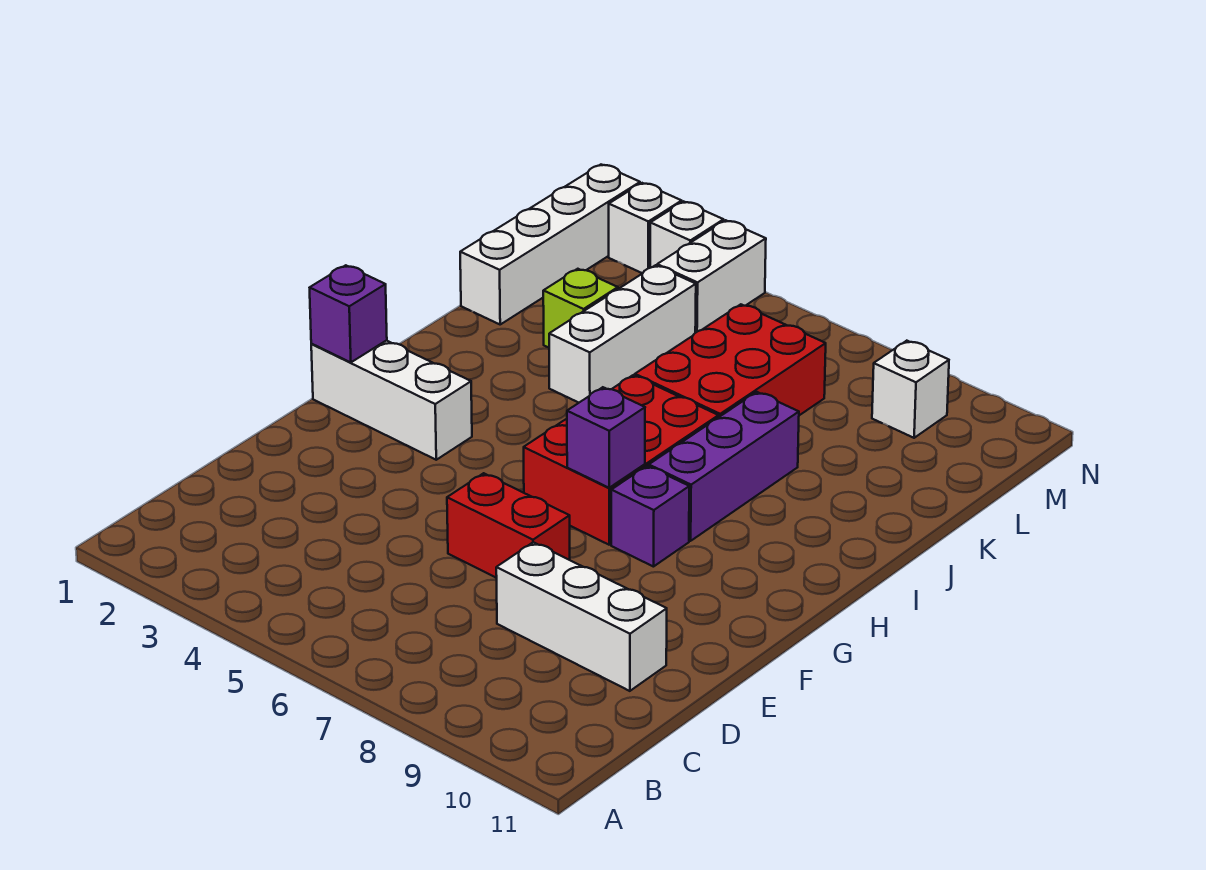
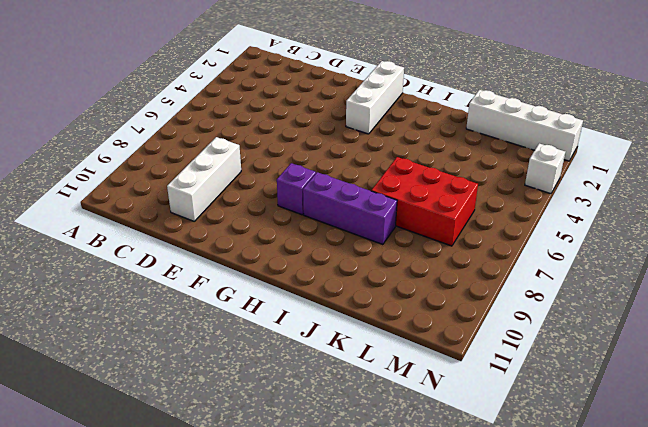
none -> red brick E6:E7 level 1
none -> red brick G6:I7 level 1
none -> white brick J4:L4 level 1

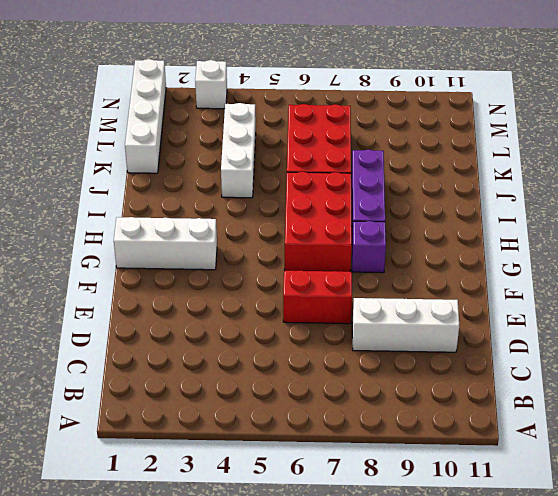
none -> lime brick K3 level 1
none -> white brick M4:N4 level 1
none -> white brick M9 level 1

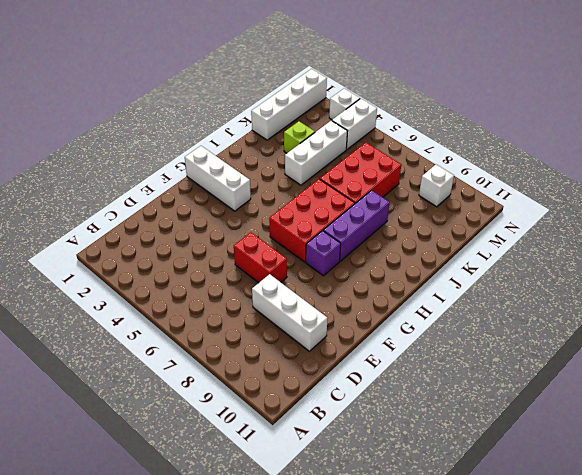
none -> white brick N2 level 1
none -> purple brick G1 level 2
none -> purple brick G7 level 2

